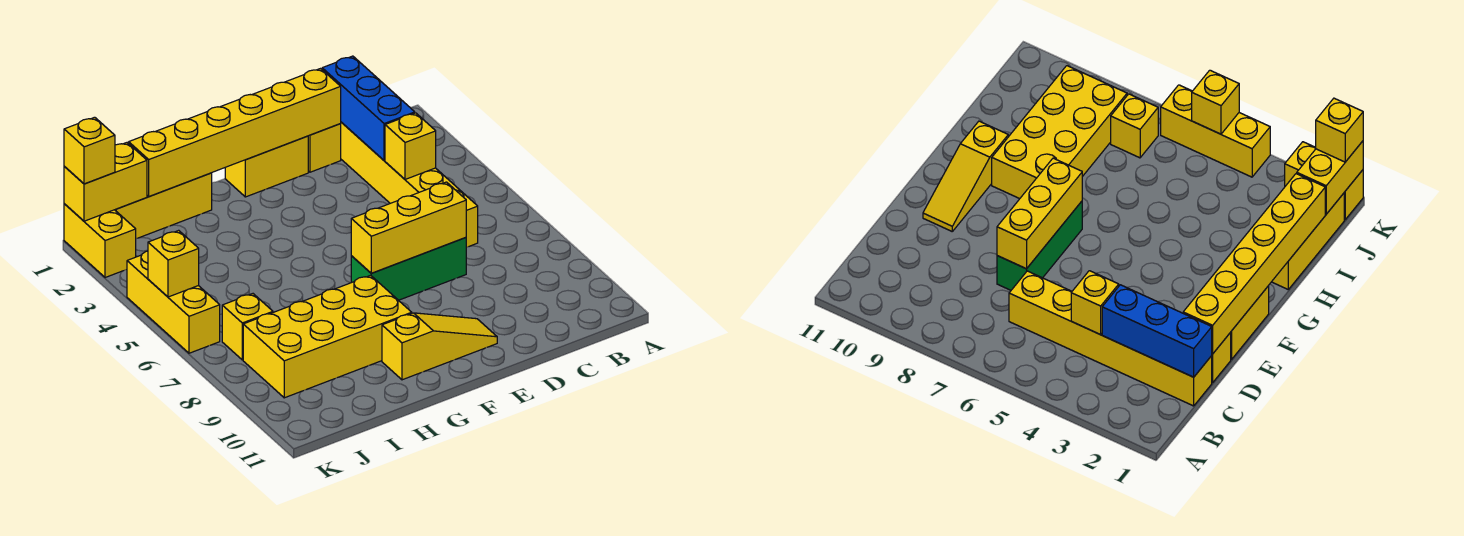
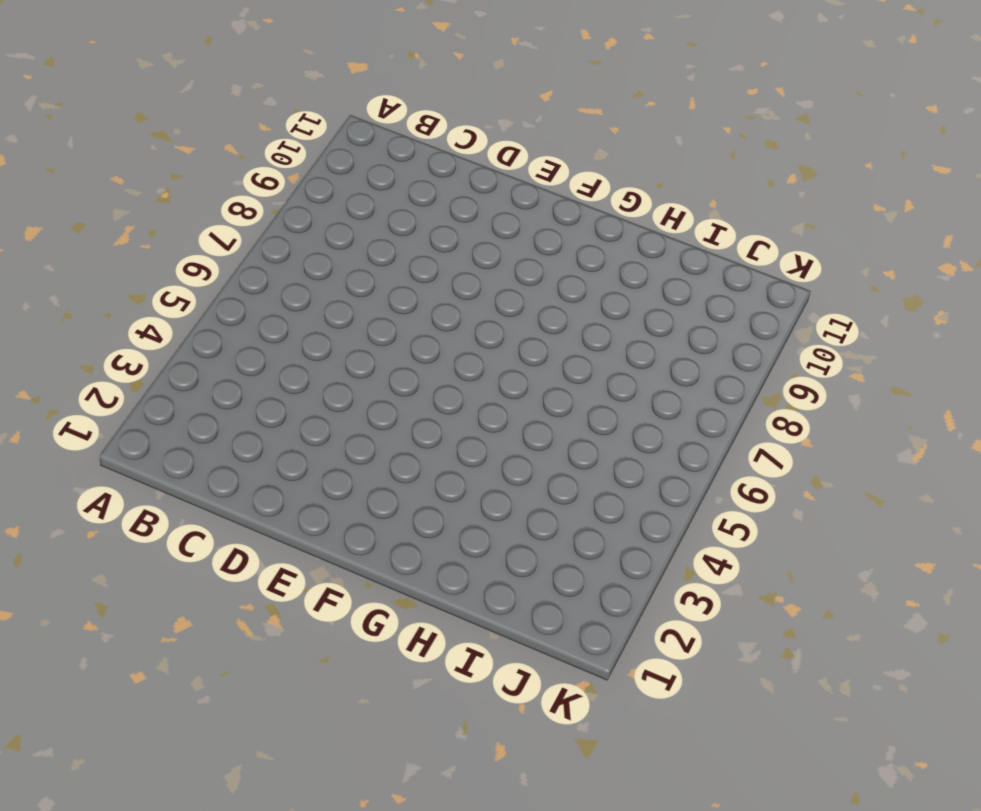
none -> yellow brick C1:C6 level 1
none -> yellow brick D1 level 1
none -> green brick D7:F7 level 1

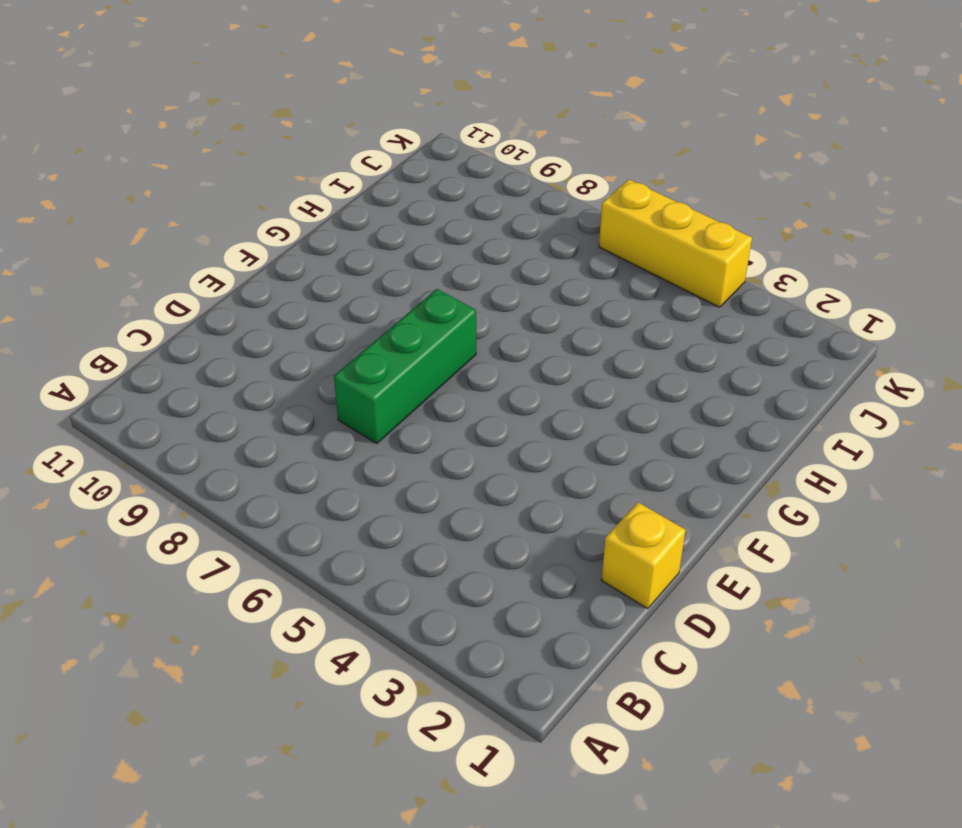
none -> yellow brick C1:C6 level 1
none -> yellow brick E1:F1 level 1
none -> yellow slope E10:G10 level 1 top G

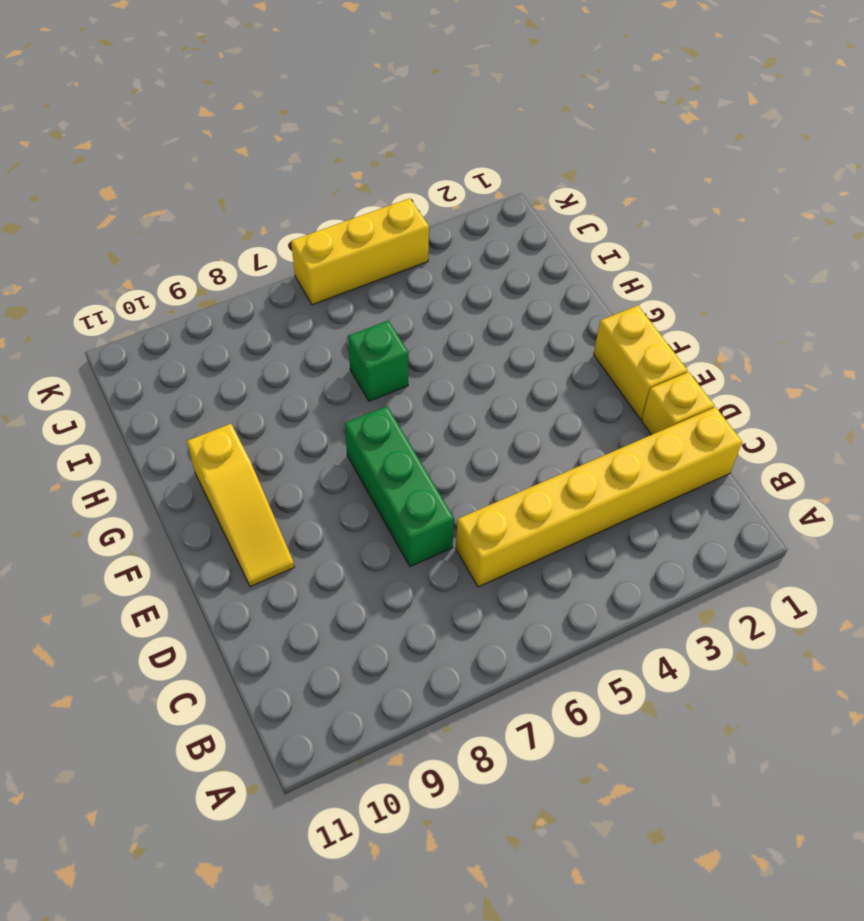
green brick H6 level 1 -> none
none -> yellow brick G8:J9 level 1
none -> yellow brick H1:J1 level 1
none -> yellow brick J7 level 1

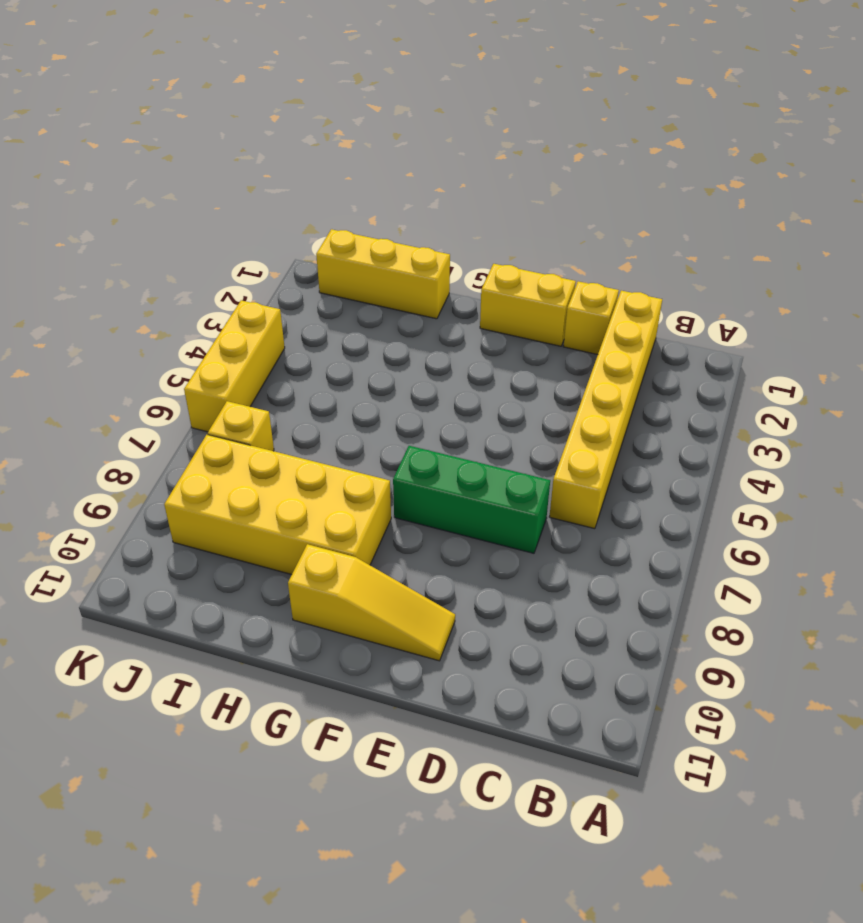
none -> yellow brick K1:K2 level 1
none -> blue brick C1:C3 level 2
none -> yellow brick C4 level 2

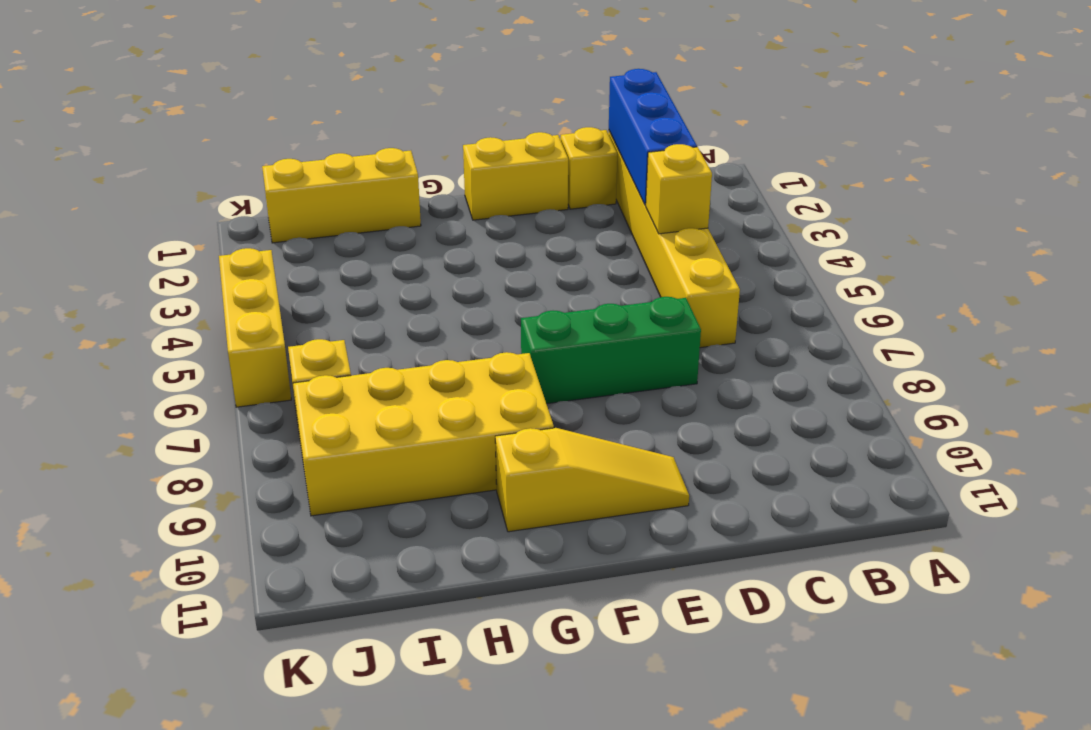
none -> yellow brick K1:K2 level 1
none -> yellow brick D1:I1 level 2
none -> yellow brick D7:F7 level 2

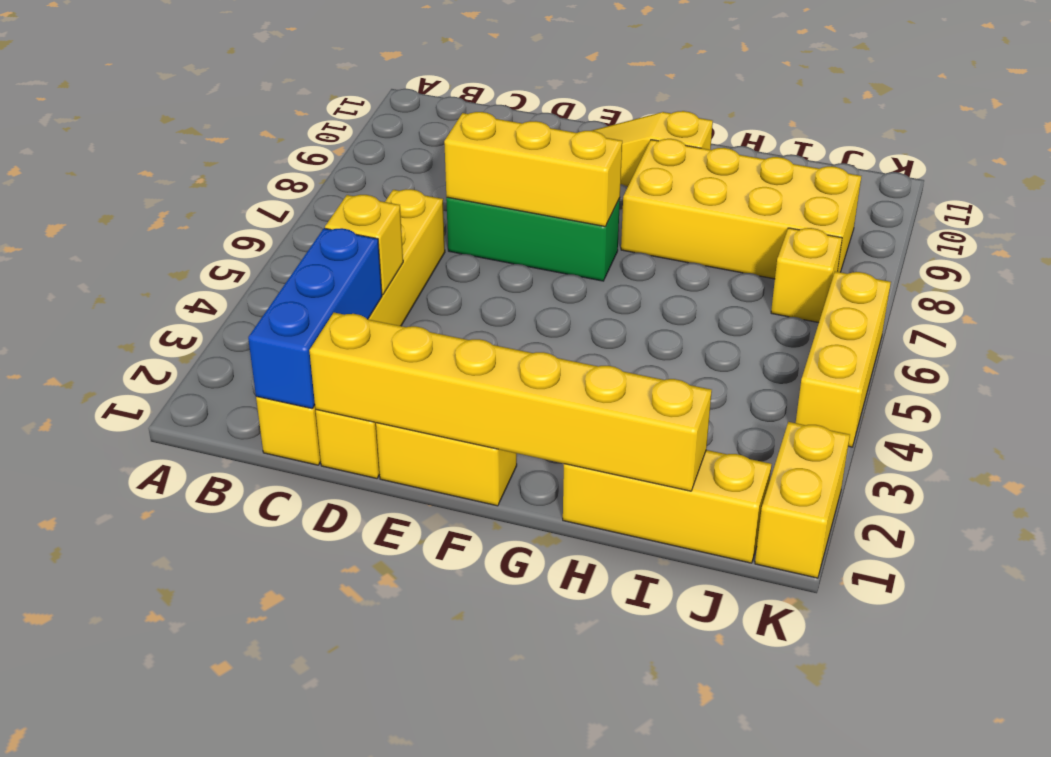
none -> yellow brick J1:K1 level 2
none -> yellow brick K5 level 2
none -> yellow brick K1 level 3

